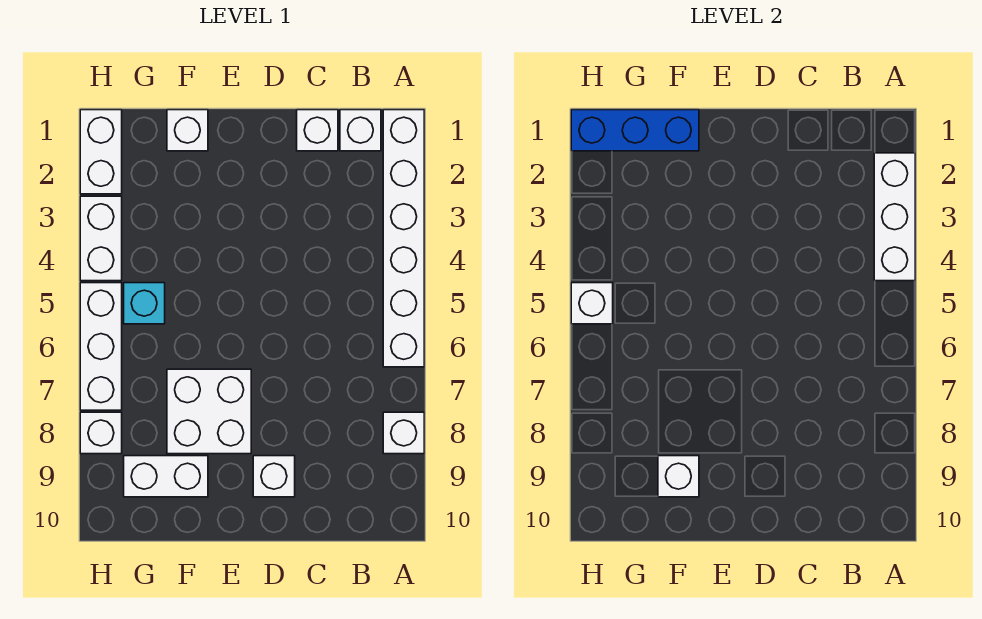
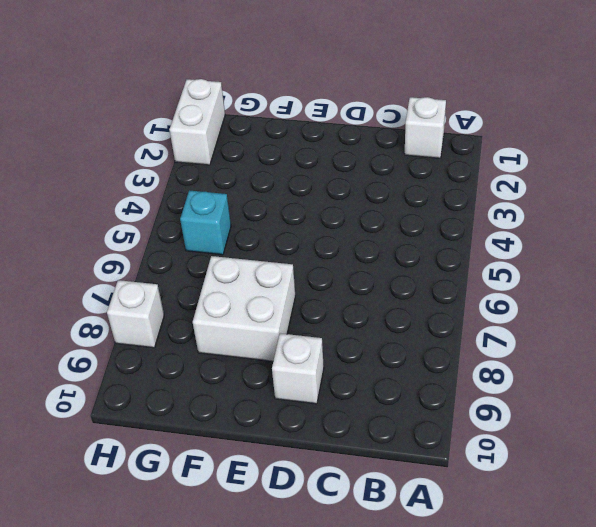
none -> white brick A1:A6 level 1
none -> white brick A8 level 1
none -> white brick C1 level 1

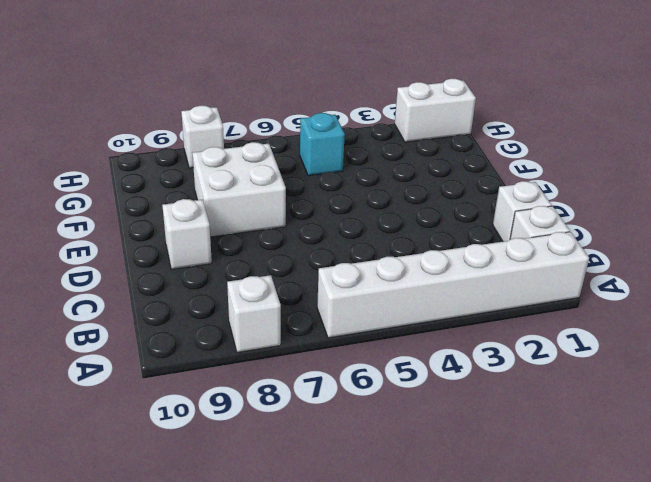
none -> white brick F1 level 1
none -> white brick F9:G9 level 1
none -> white brick H3:H4 level 1

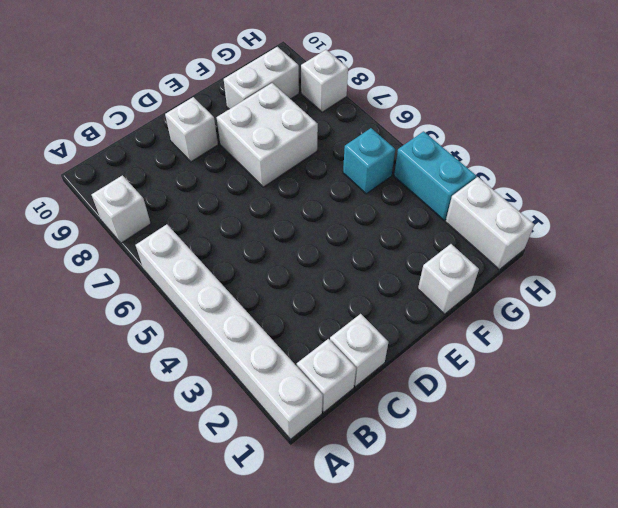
cyan brick H3:H4 level 1 -> white brick H3:H4 level 1
none -> white brick H5:H7 level 1
none -> white brick A2:A4 level 2
none -> blue brick F1:H1 level 2

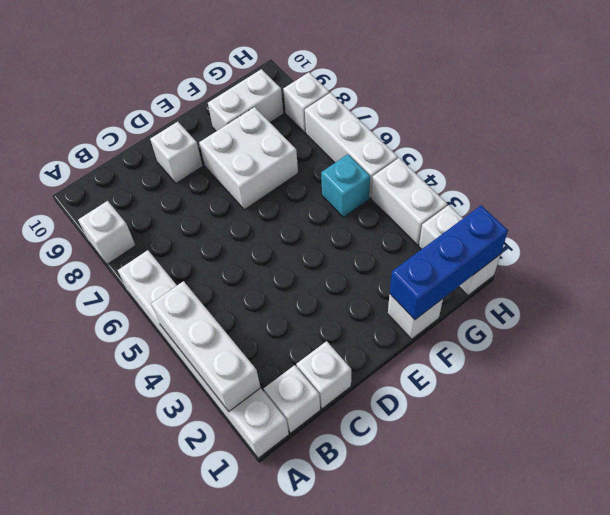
none -> white brick F9 level 2
none -> white brick H5 level 2

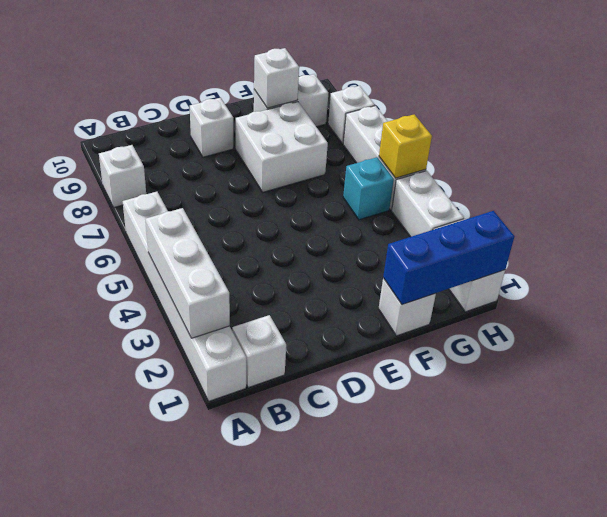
yellow brick H5 level 2 -> white brick H5 level 2
none -> white brick C1 level 1

